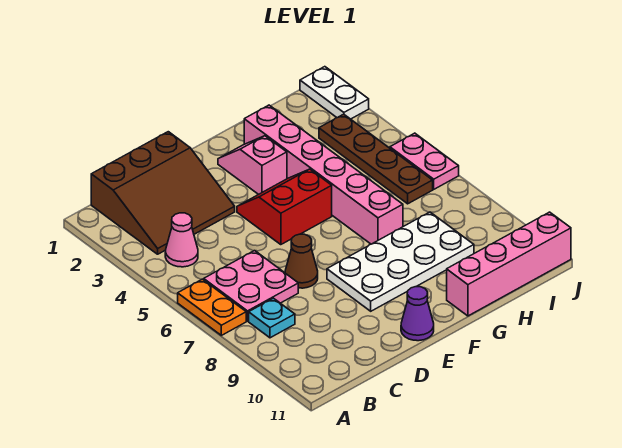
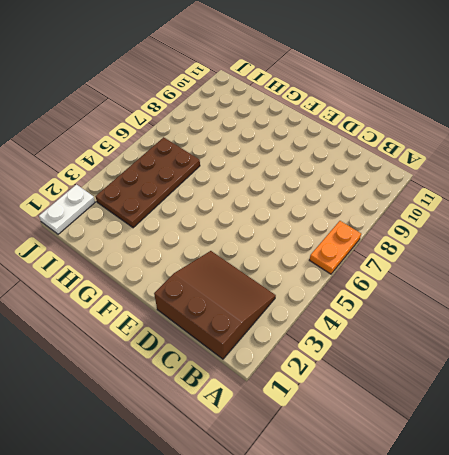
brown plate H3:I6 level 1 -> brown plate I3:I6 level 1
none -> pink cone B4 level 1
none -> pink plate B6:C7 level 1
none -> cyan plate B8 level 1

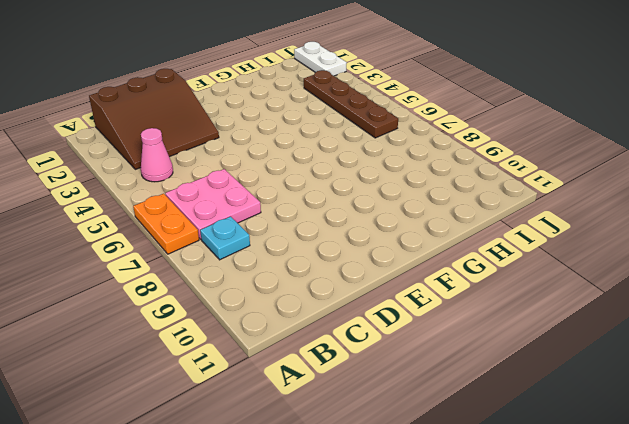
none -> brown cone D7 level 1
none -> red slope E4:F5 level 1 top 5
none -> white plate E8:H9 level 1

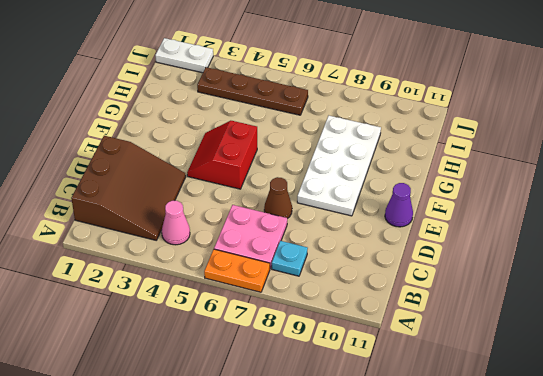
none -> pink slope F2:F3 level 1 top 3
none -> pink brick G2:G7 level 1
none -> pink brick G11:J11 level 1

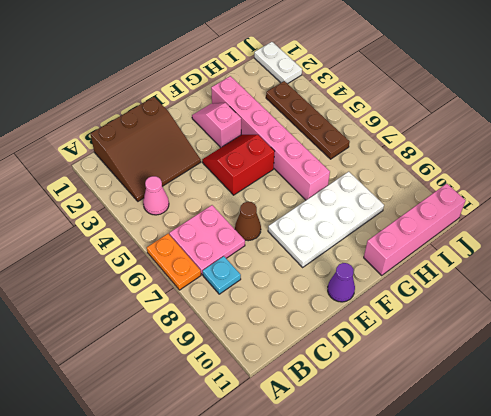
none -> pink plate J5:J6 level 1

